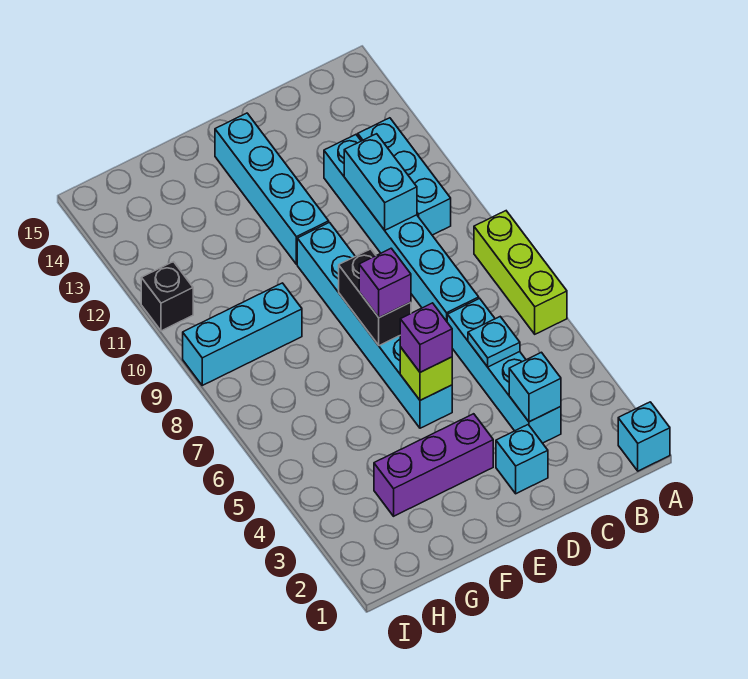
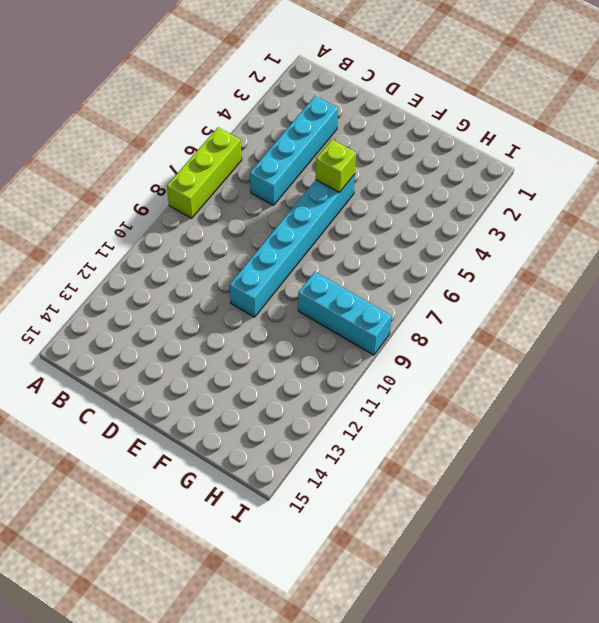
none -> cyan brick A1 level 1
none -> cyan brick B10:B12 level 1
none -> cyan brick C7:C12 level 1

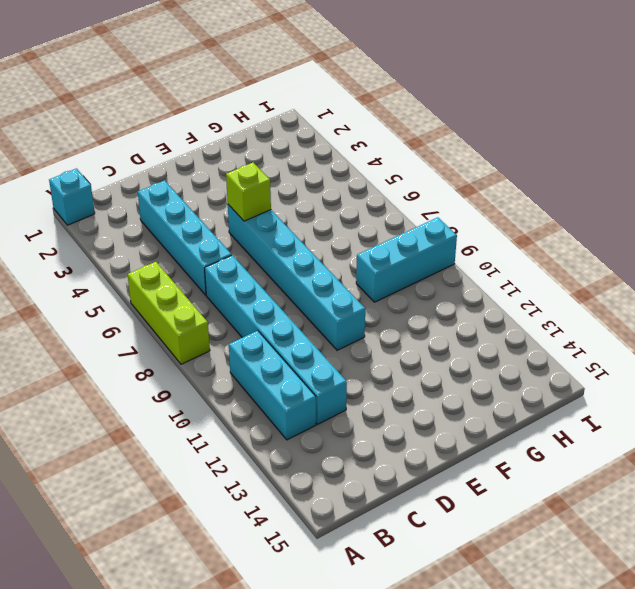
none -> cyan brick D2 level 1
none -> purple brick E3:G3 level 1
none -> cyan brick E11:E14 level 1

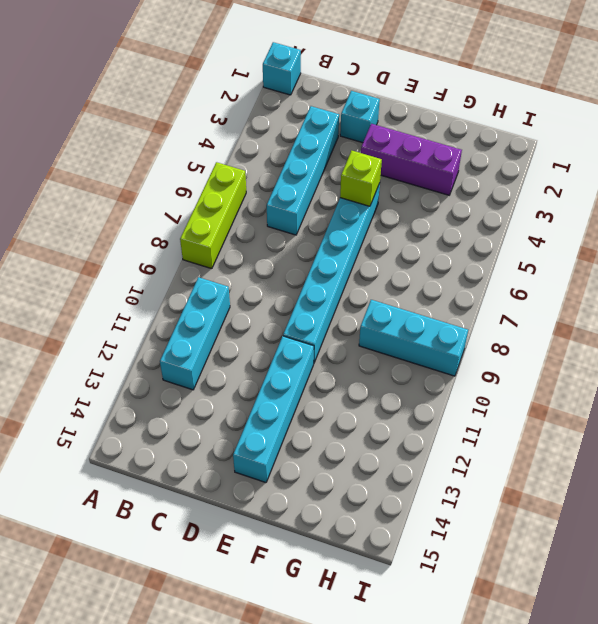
none -> cyan brick C7:C12 level 1
none -> black brick I11 level 1
none -> cyan brick C3 level 2

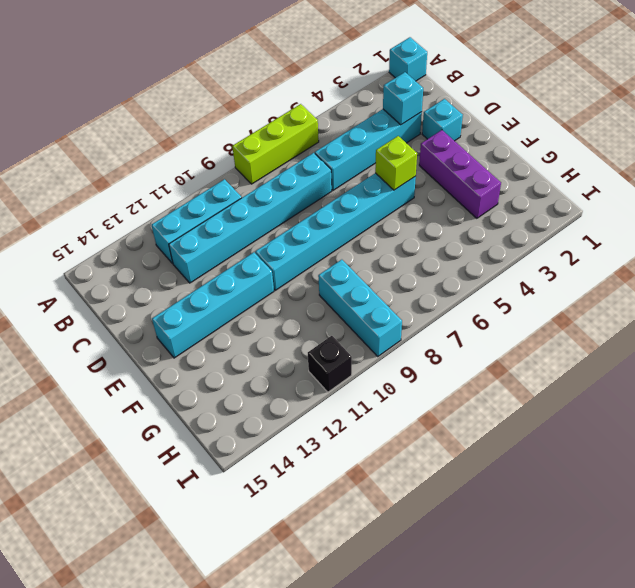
none -> cyan plate C5 level 2
none -> cyan brick C10:C11 level 2
none -> black brick E7:E8 level 2

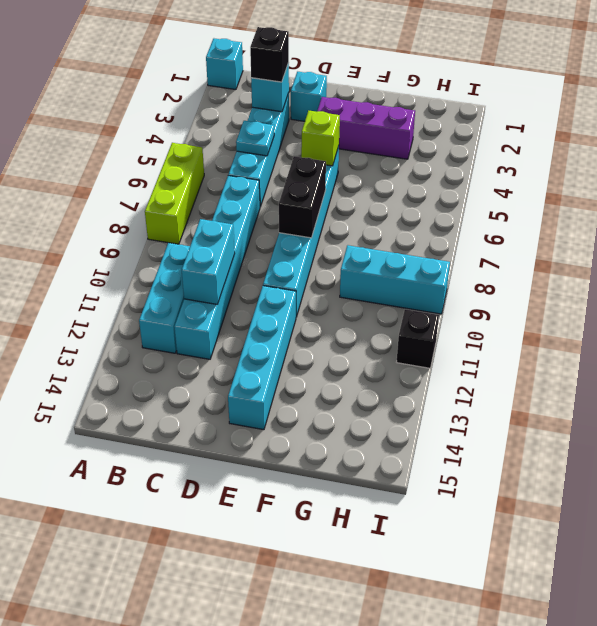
black brick C3 level 3 -> none
none -> purple brick E5 level 3
none -> purple brick E7 level 3

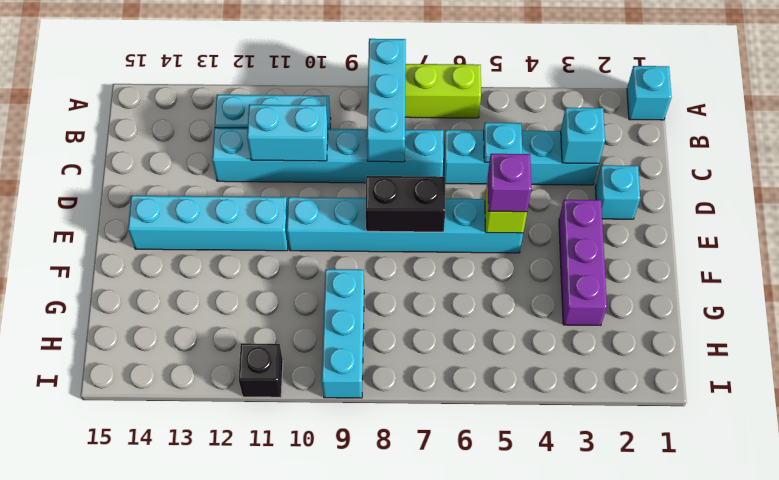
cyan brick A8:C8 level 2 -> none
none -> purple brick E7 level 3

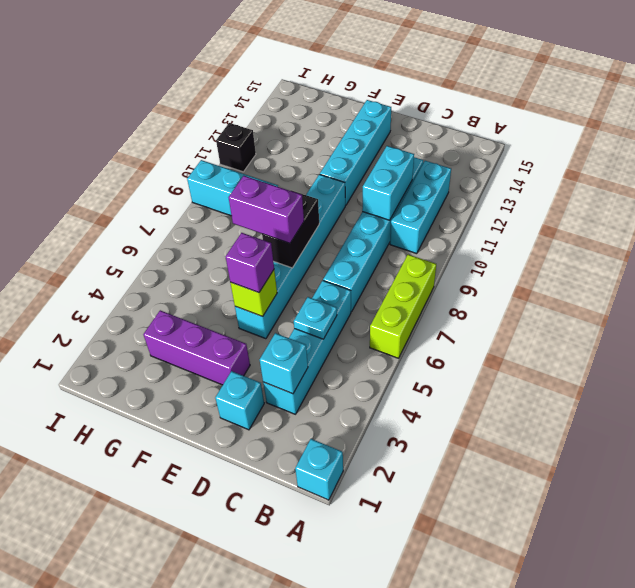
purple brick E7:F7 level 3 -> purple brick E7 level 3

